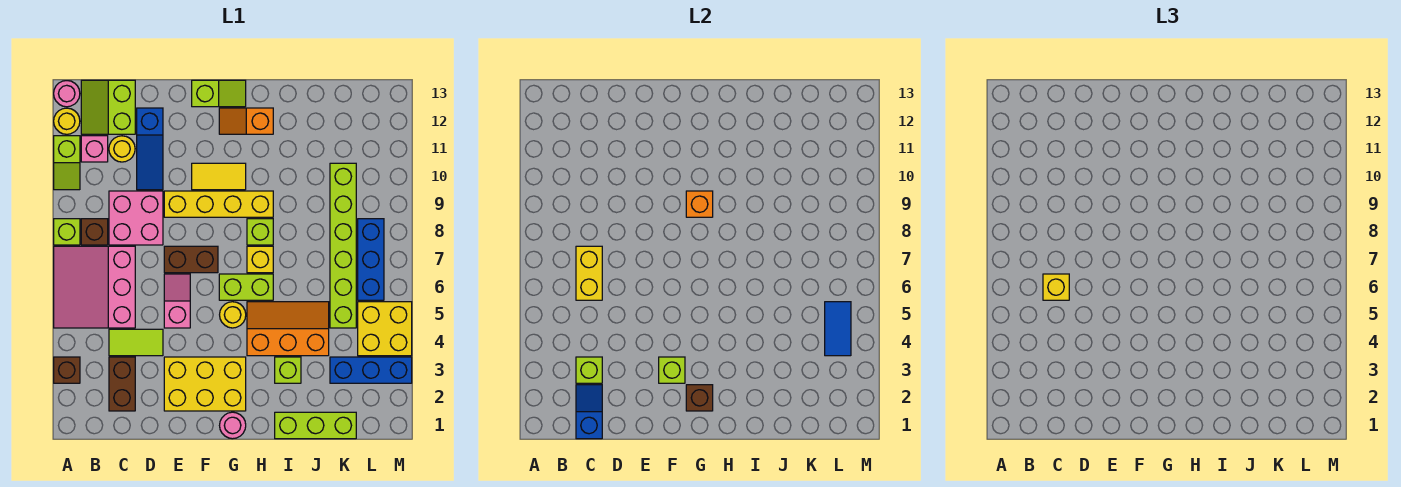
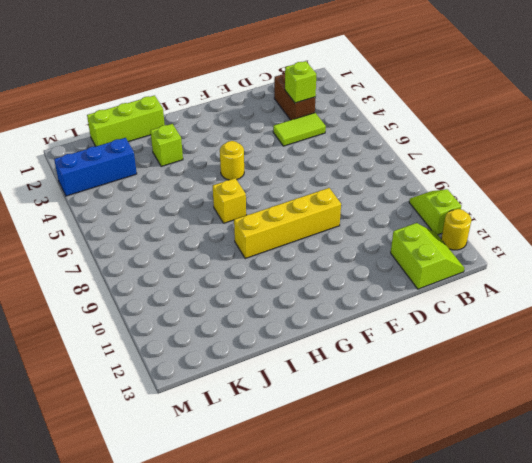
none -> brown brick A3 level 1
none -> pink slope A5:C7 level 1 top C
none -> lime brick A8 level 1
none -> pink round brick A13 level 1

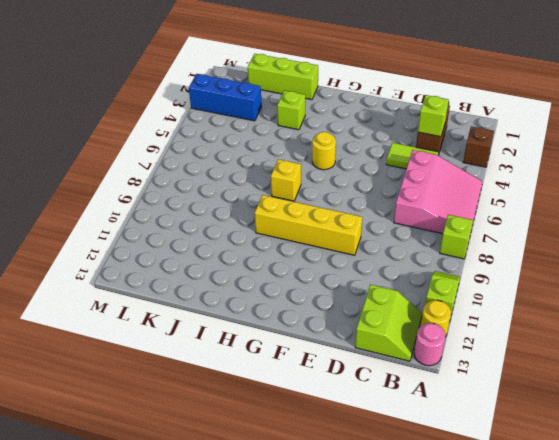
none -> brown brick B8 level 1
none -> pink brick B11 level 1
none -> pink brick C8:D9 level 1
none -> yellow round brick C11 level 1

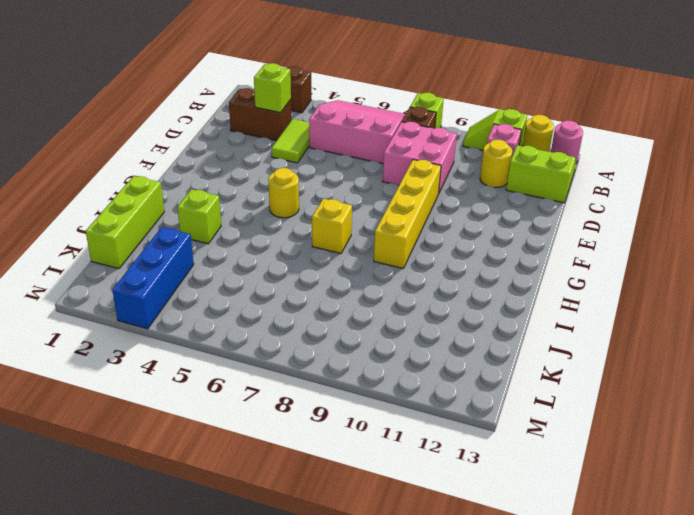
none -> blue slope D10:D12 level 1 top 12
none -> yellow brick E2:G3 level 1
none -> pink slope E5:E6 level 1 top 5
none -> brown brick E7:F7 level 1

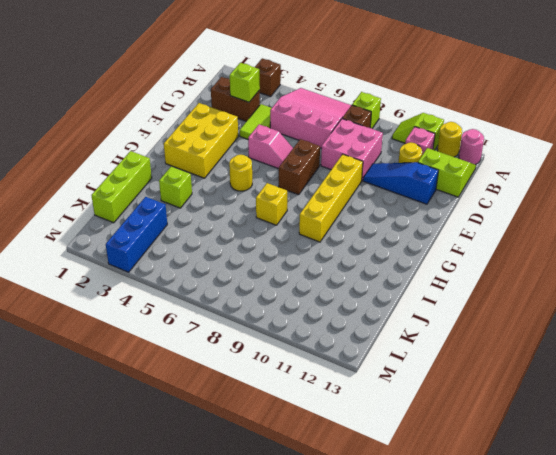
none -> yellow tile F10:G10 level 1
none -> lime slope F13:G13 level 1 top F
none -> pink round brick G1 level 1
none -> lime brick G6:H6 level 1

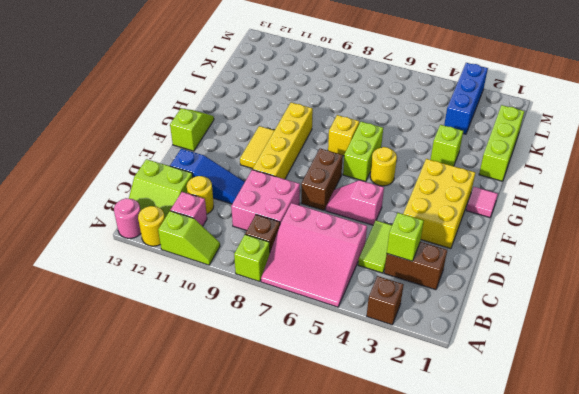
pink tile G1 level 1 -> pink round brick G1 level 1
none -> orange slope G12:H12 level 1 top H
none -> orange slope H4:J5 level 1 top 4
none -> lime brick H8 level 1
none -> lime brick K5:K10 level 1

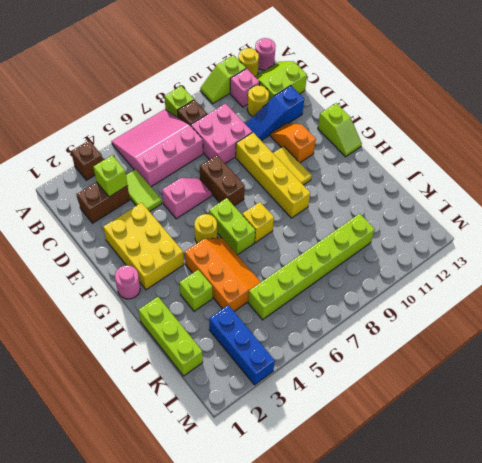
orange slope E11:F11 level 1 top F -> orange slope G12:H12 level 1 top H
none -> lime brick H8 level 1
none -> yellow brick L4:M5 level 1
none -> blue brick L6:L8 level 1
none -> blue slope C1:C2 level 2 top 1

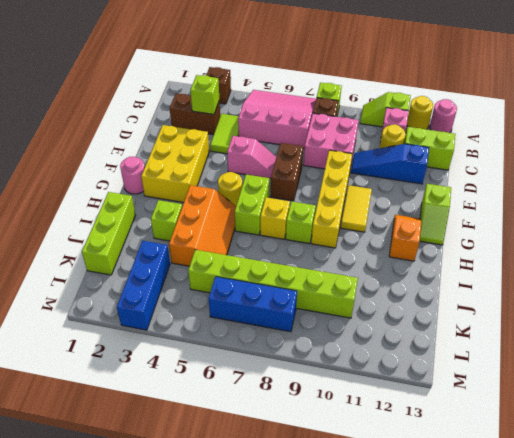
none -> yellow brick L4:M5 level 1
none -> blue slope C1:C2 level 2 top 1
none -> yellow brick C6:C7 level 2
none -> lime brick F3 level 2

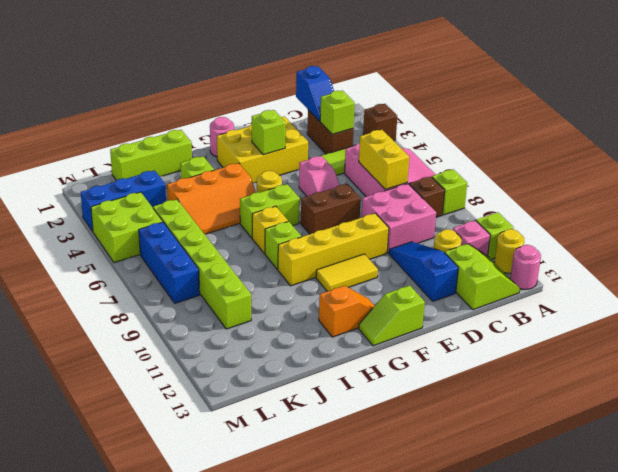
lime brick L4:M5 level 1 -> yellow brick L4:M5 level 1
none -> brown brick G2 level 2
none -> orange brick G9 level 2
none -> blue tile L4:L5 level 2
none -> yellow brick C6 level 3

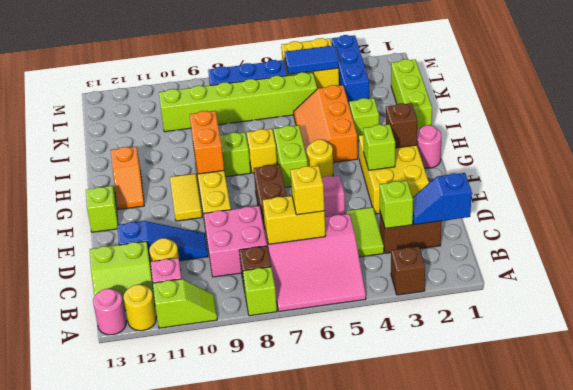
orange brick G9:H9 level 2 -> orange brick G9 level 2

